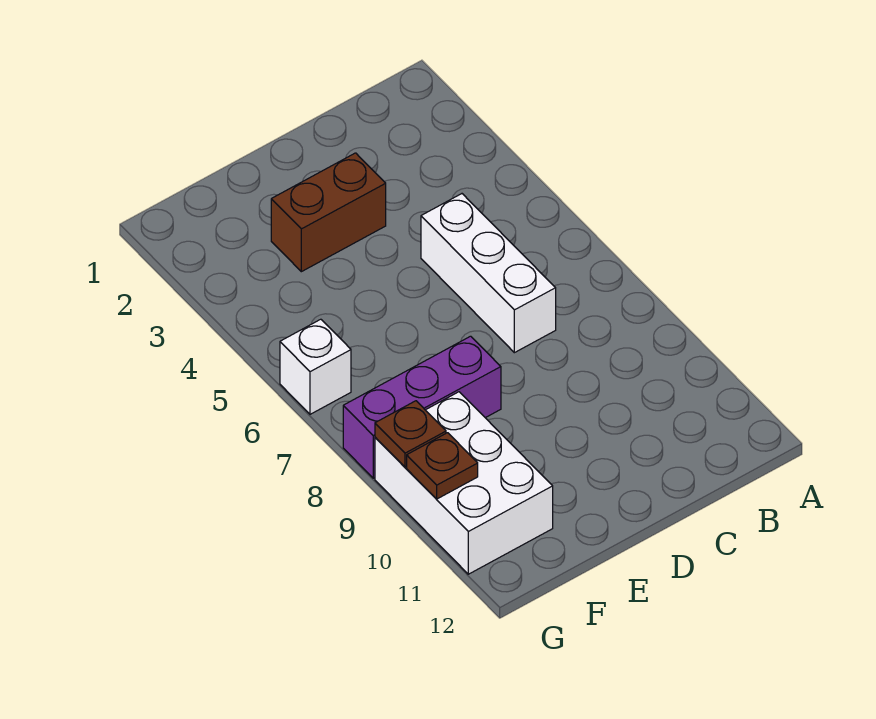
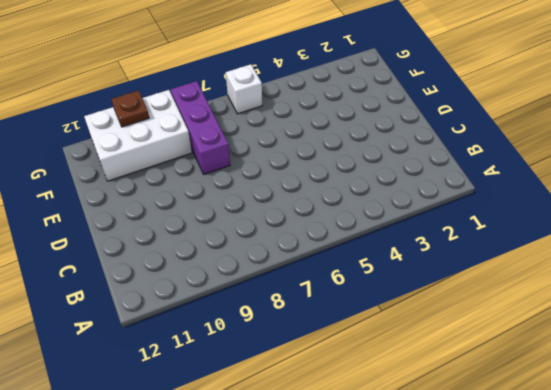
none -> white brick C5:C7 level 1
none -> brown brick D3:E3 level 1

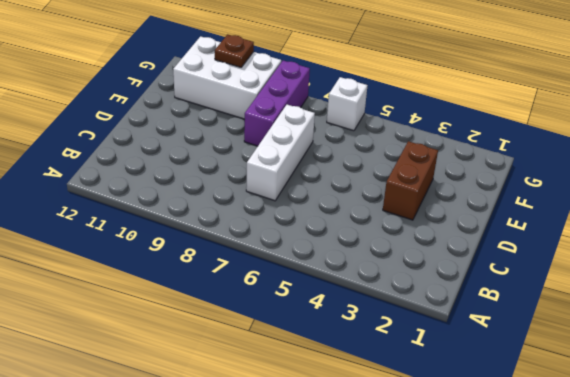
white brick C7:E7 level 1 -> white brick C5:C7 level 1
none -> brown plate G9 level 2

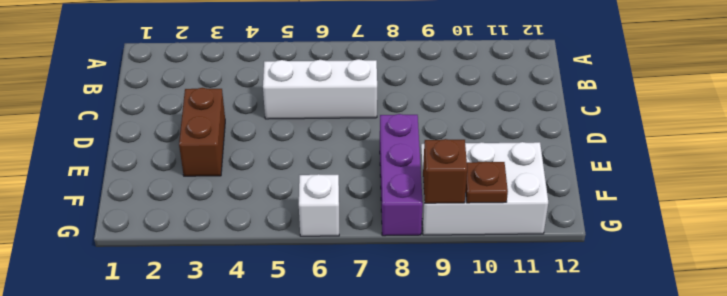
brown brick G9 level 2 -> brown plate G9 level 2

